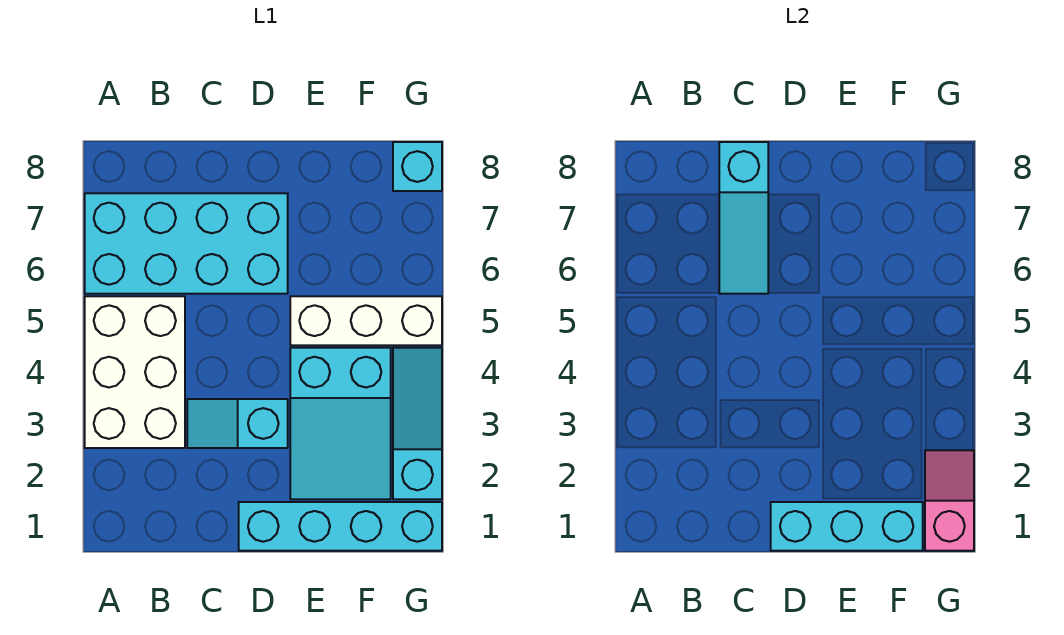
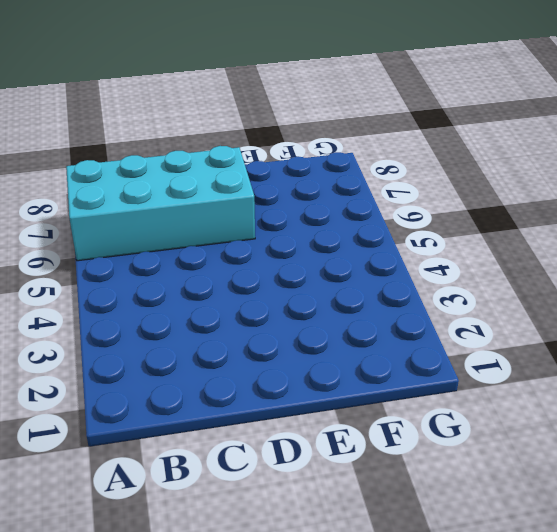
none -> white brick A3:B5 level 1
none -> cyan slope C3:D3 level 1 top D

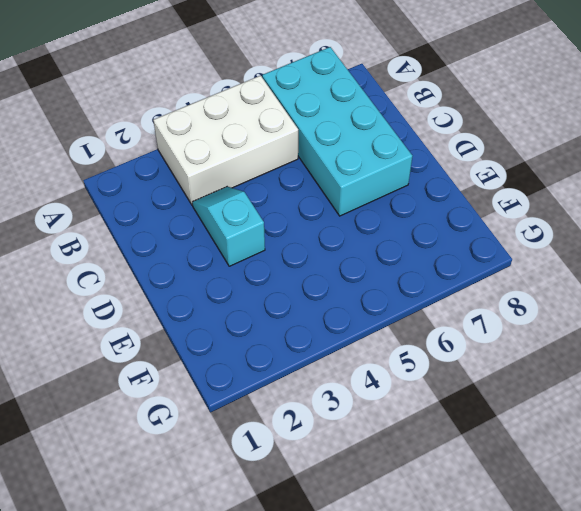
none -> cyan brick D1:G1 level 1
none -> cyan slope E2:F4 level 1 top 4

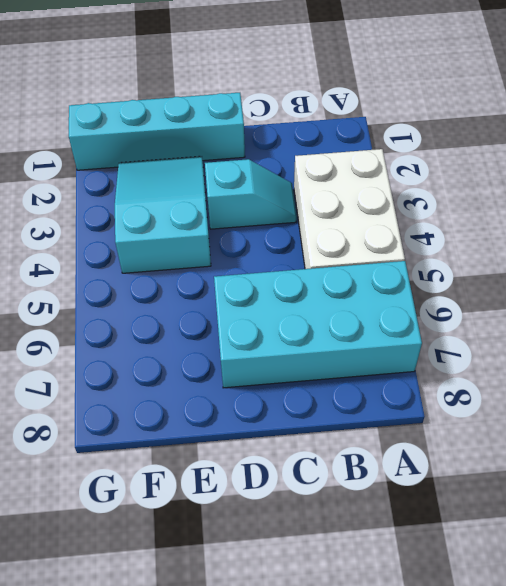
none -> white brick E5:G5 level 1
none -> cyan slope G2:G4 level 1 top 2

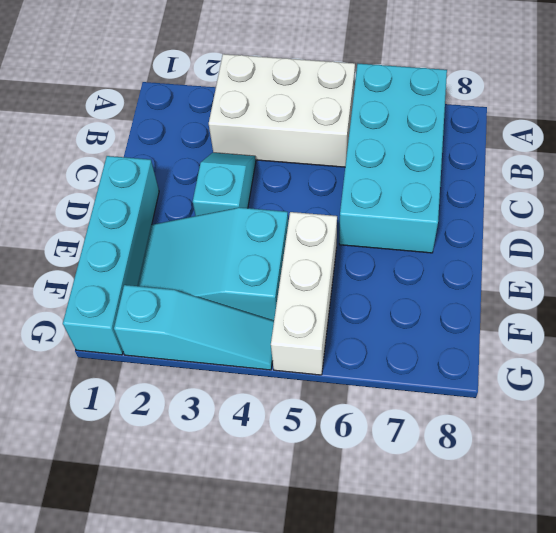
none -> cyan brick G8 level 1
none -> cyan slope C6:C8 level 2 top 8

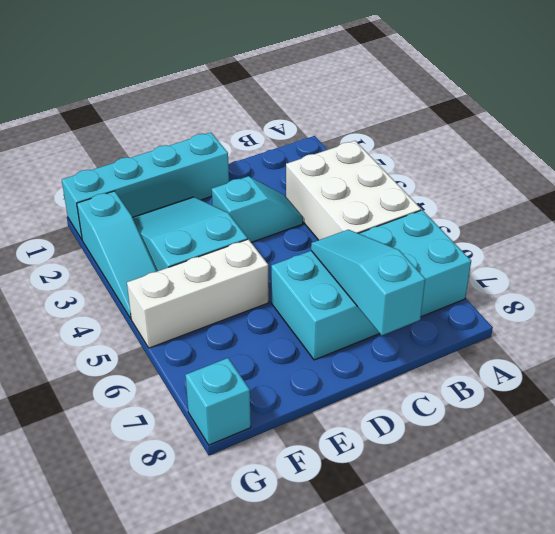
none -> cyan brick D1:F1 level 2
none -> pink slope G1:G2 level 2 top 1

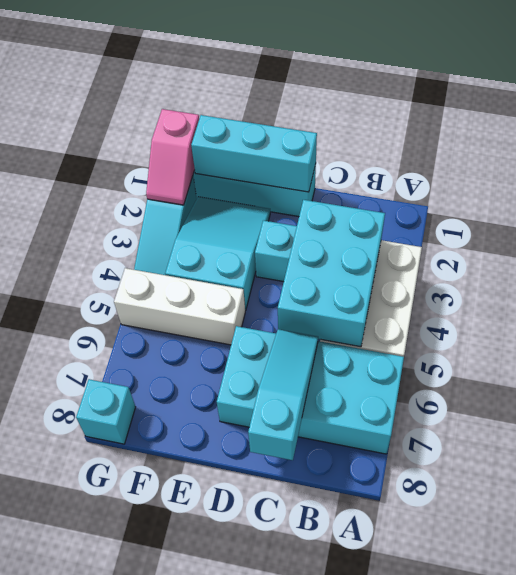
cyan brick B3:C5 level 2 -> none

